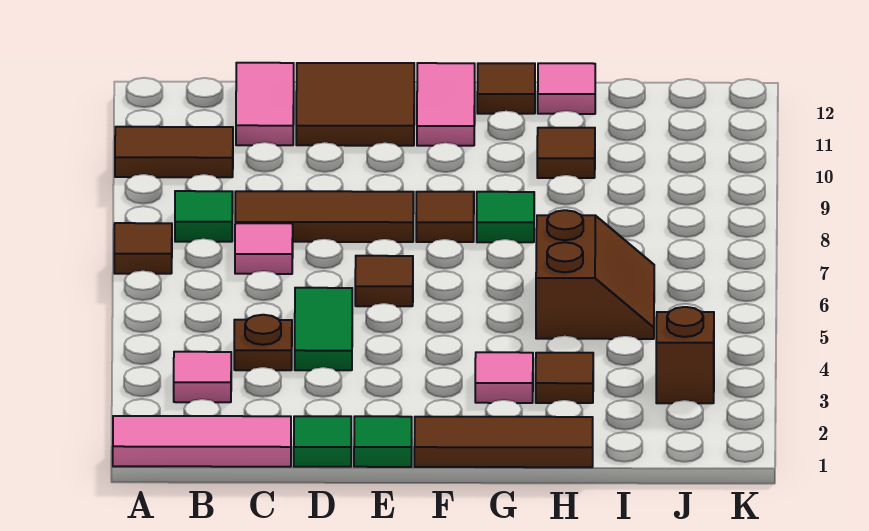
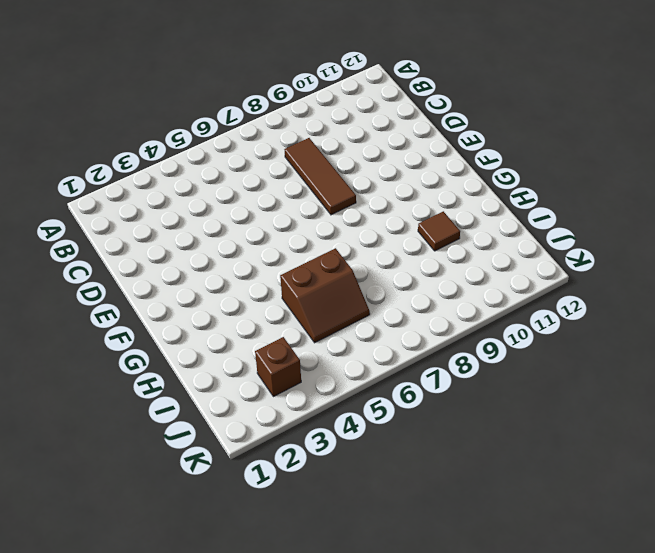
none -> pink tile A1:C1 level 1
none -> brown tile A7 level 1
none -> brown tile A10:B10 level 1

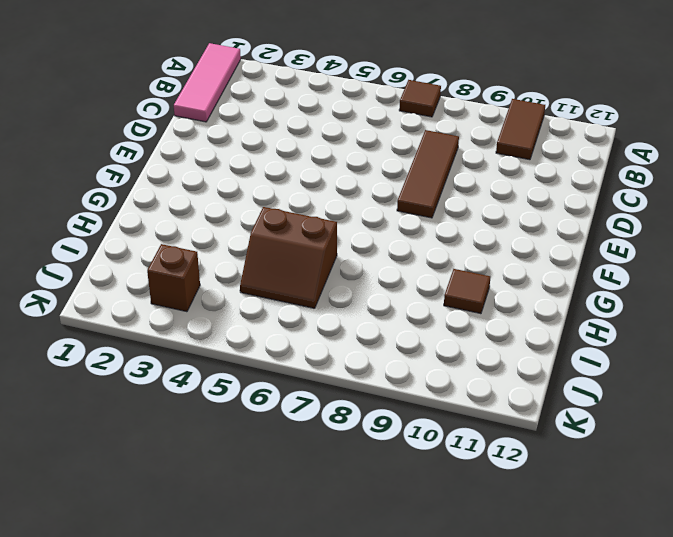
none -> pink tile B3 level 1
none -> green tile B8 level 1
none -> brown plate C4 level 1

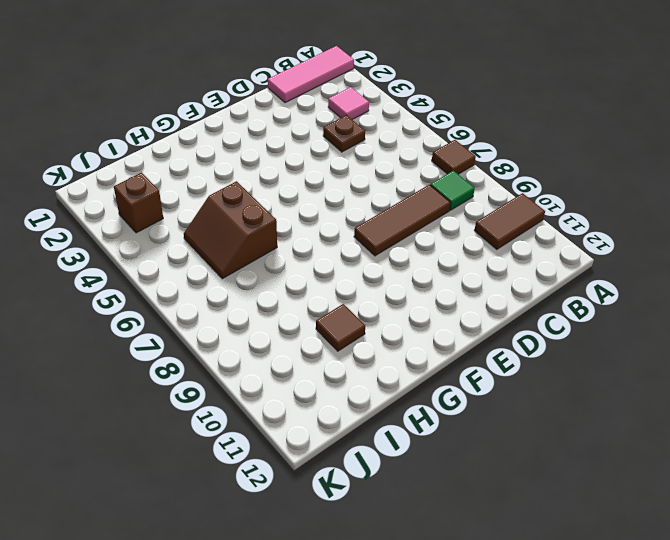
none -> pink tile C7 level 1
none -> pink tile C11:C12 level 1
none -> green tile D1 level 1

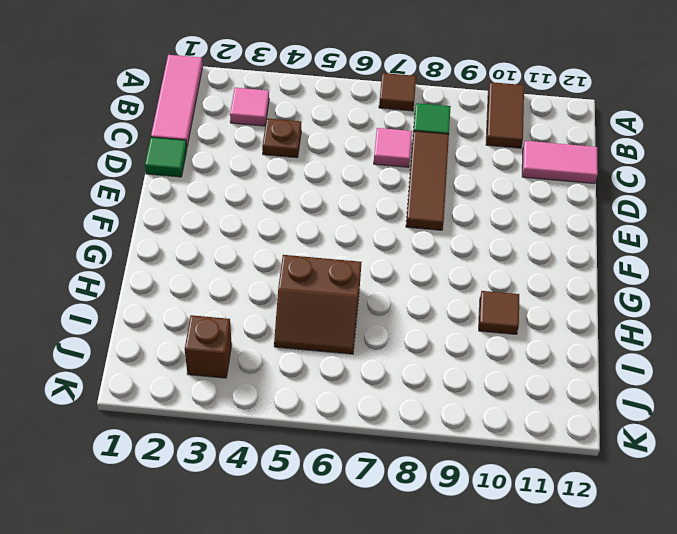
none -> green tile D4:D5 level 1
none -> brown tile D11:E12 level 1
none -> green tile E1 level 1

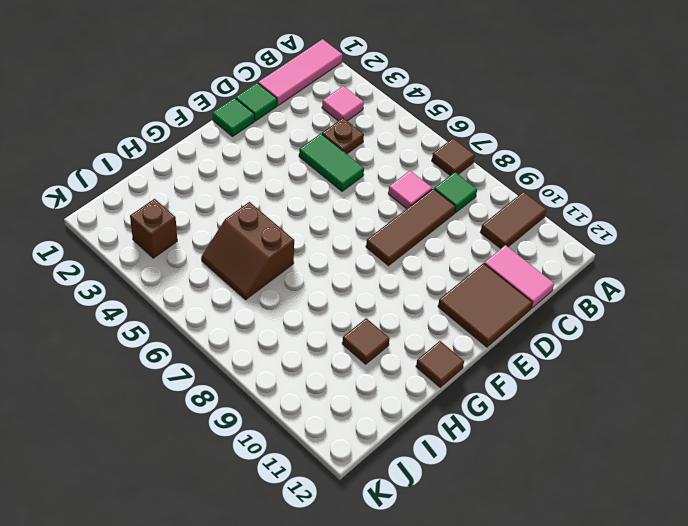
none -> brown tile E6 level 1
none -> brown tile F1:H1 level 1
none -> brown tile F8 level 1

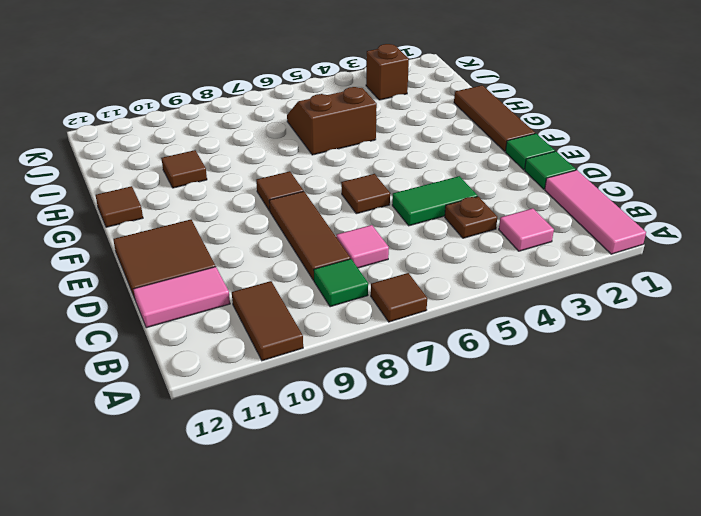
none -> pink tile F11:F12 level 1
none -> pink tile G3 level 1
none -> green tile G8 level 1

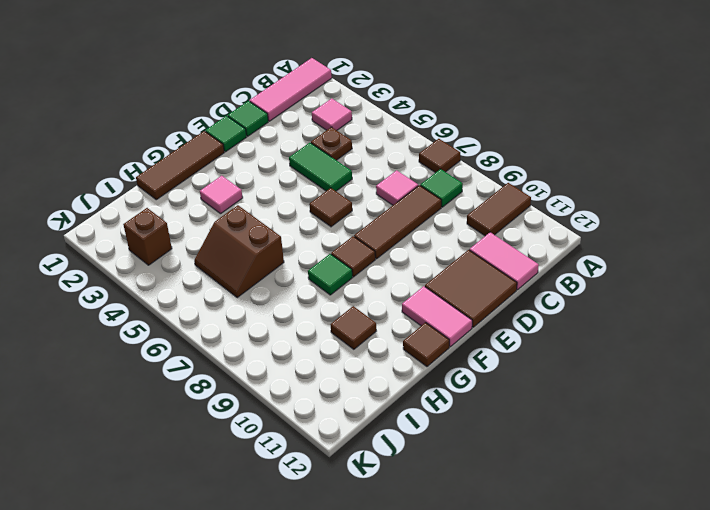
none -> brown tile H3 level 1
none -> pink tile H12 level 1

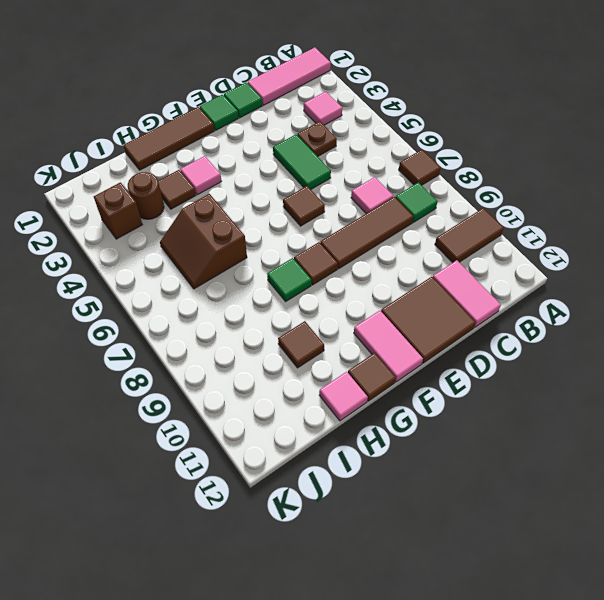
brown round brick I3 level 1 -> none

